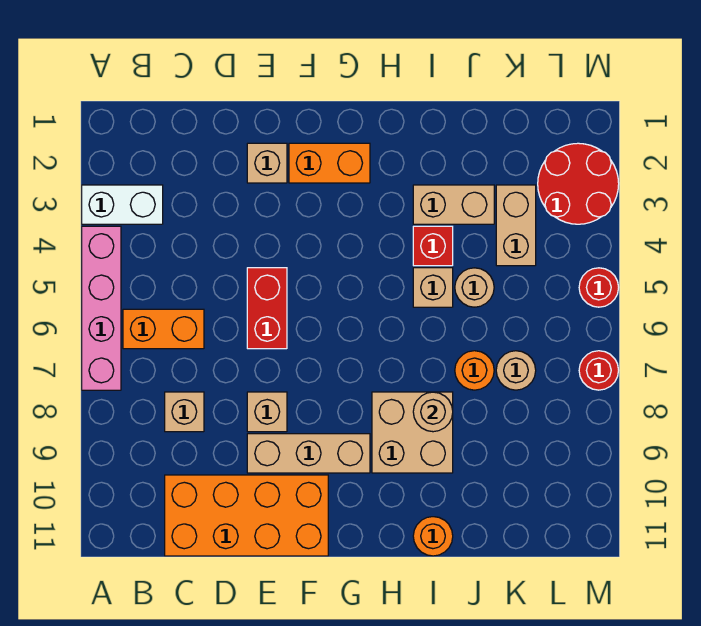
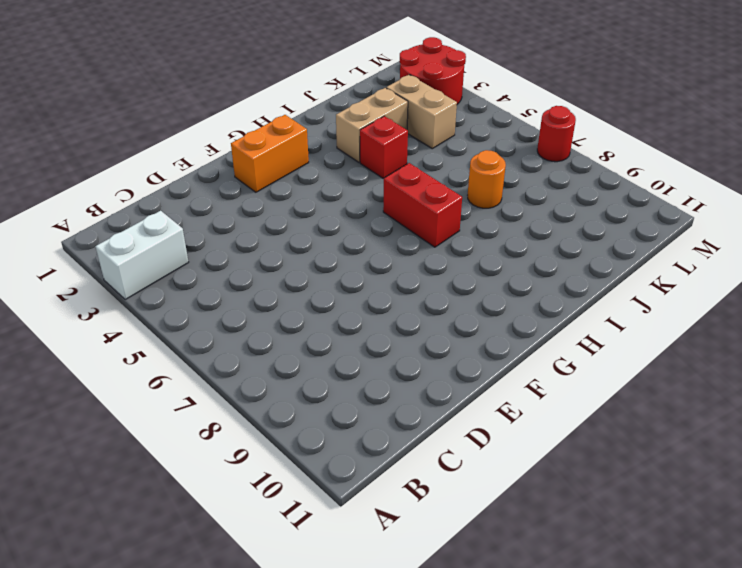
red brick H6:H7 level 1 -> red brick E5:E6 level 1
none -> pink brick A4:A7 level 1
none -> orange brick B6:C6 level 1
none -> tan brick C8 level 1

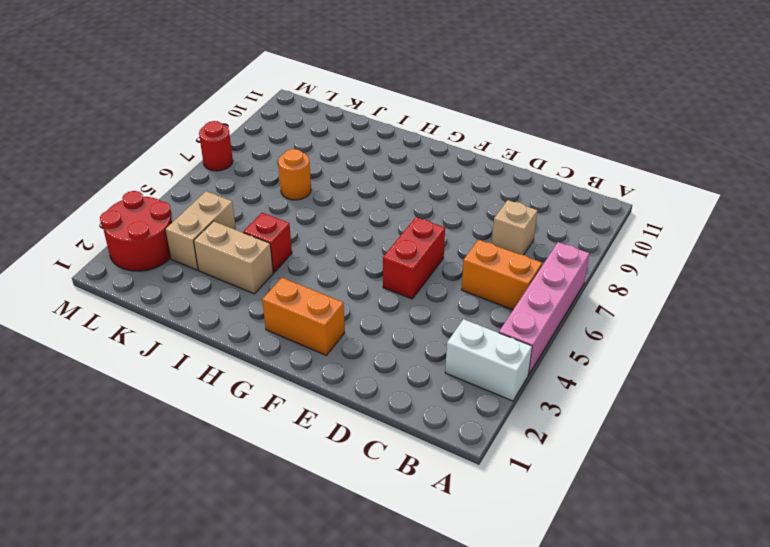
none -> orange brick C10:F11 level 1
none -> tan brick E2 level 1
none -> tan brick E8 level 1

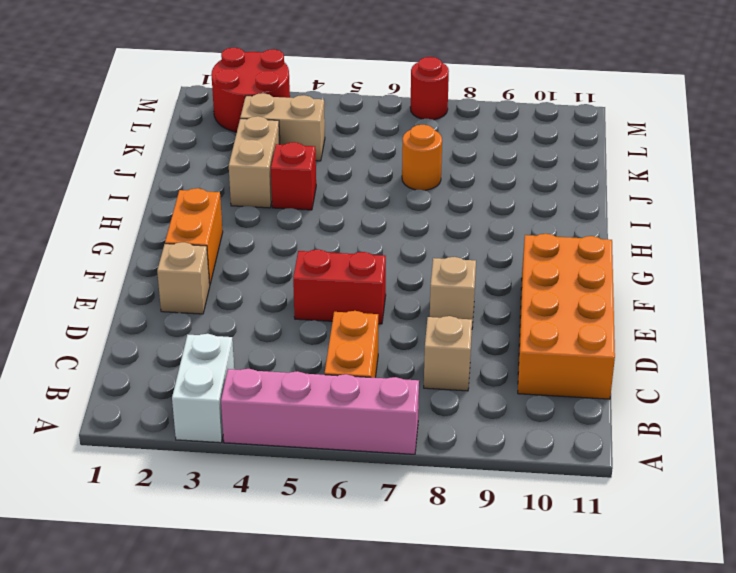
none -> tan brick E9:G9 level 1
none -> tan brick H8:I9 level 1
none -> tan brick I5 level 1

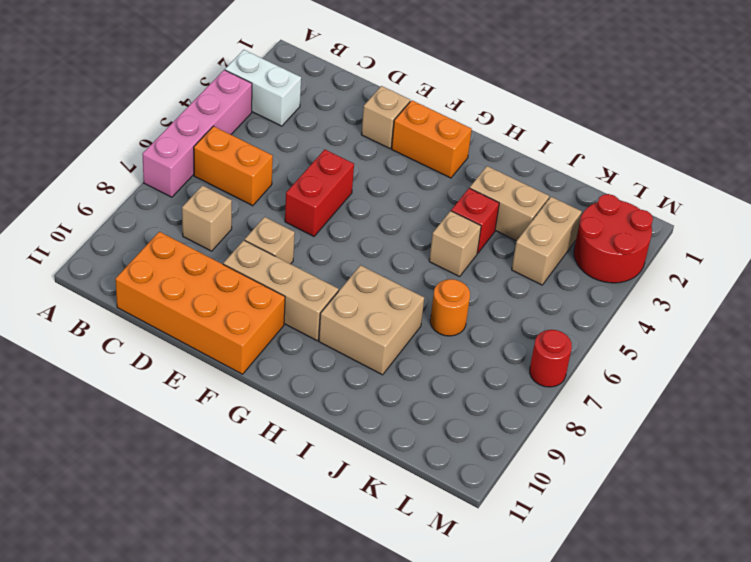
none -> orange round brick I11 level 1
none -> tan round brick J5 level 1
none -> tan round brick K7 level 1

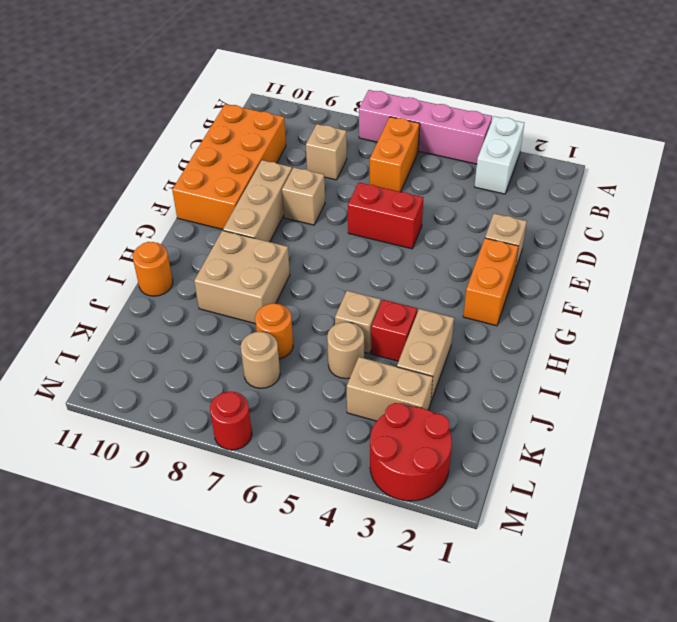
none -> red round brick M5 level 1
none -> tan round brick I8 level 2

